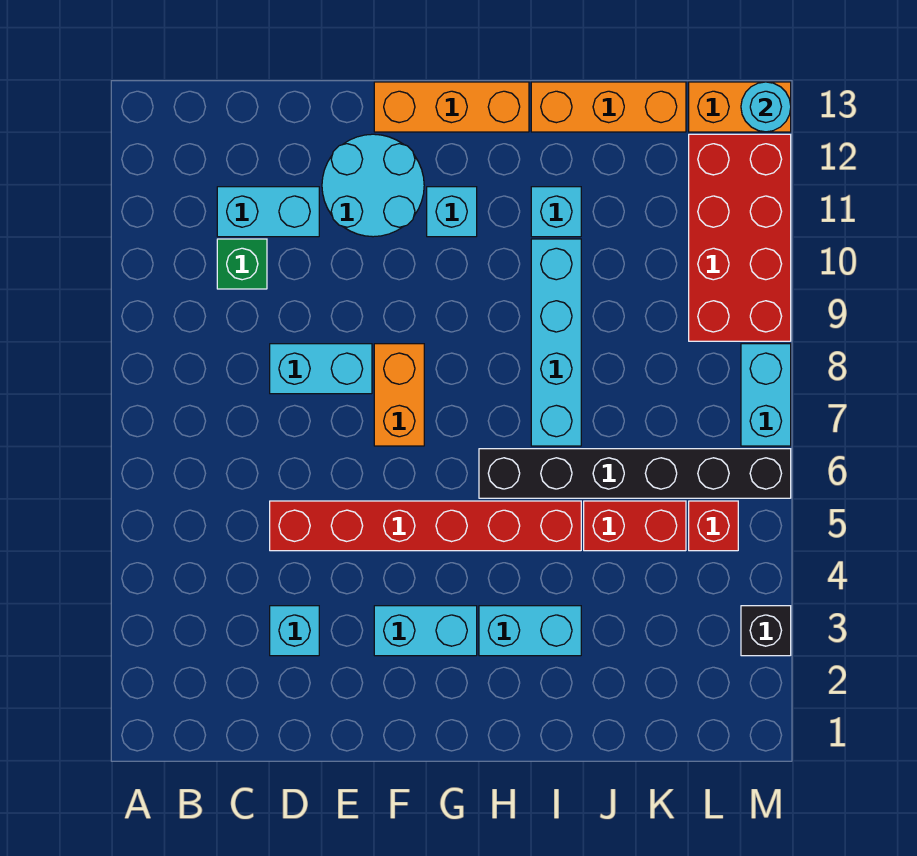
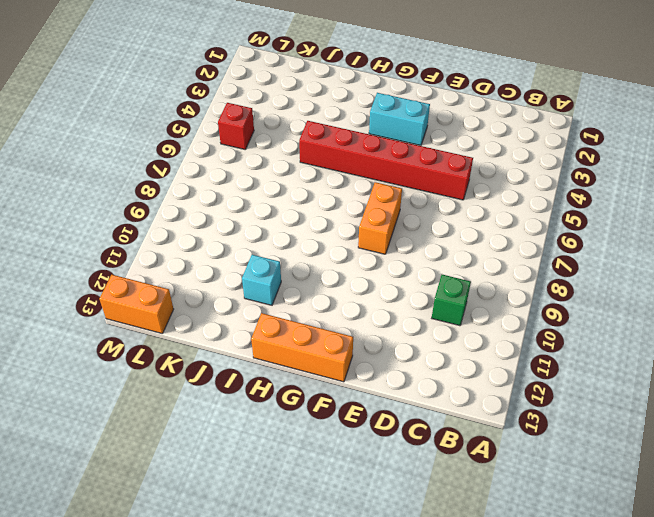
none -> cyan brick C11:D11 level 1
none -> cyan brick D3 level 1
none -> cyan brick D8:E8 level 1

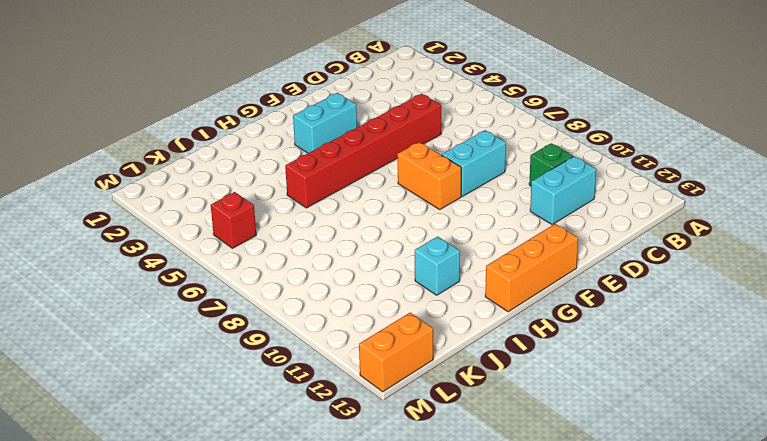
none -> cyan brick D3 level 1
none -> cyan round brick E11:F12 level 1
none -> cyan brick G11 level 1

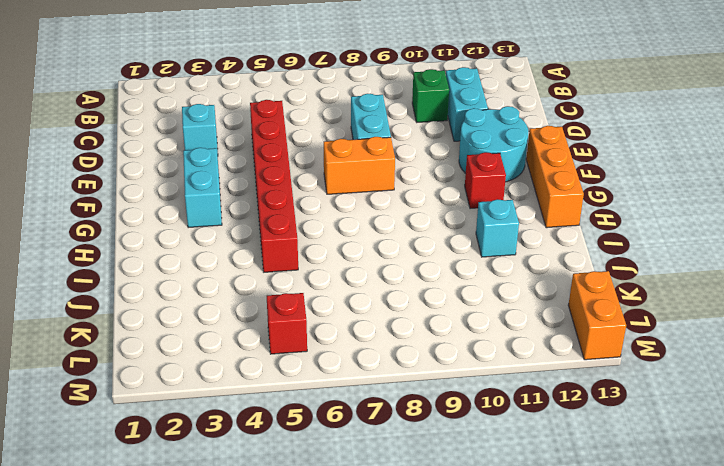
red brick G11 level 1 -> cyan brick G11 level 1
none -> cyan brick H3:I3 level 1
none -> black brick H6:M6 level 1
none -> cyan brick I7:I10 level 1

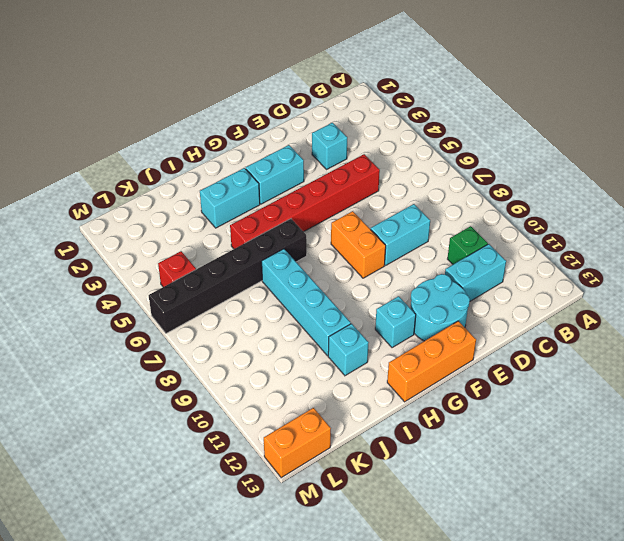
none -> orange brick I13:K13 level 1
none -> red brick J5:K5 level 1
none -> red brick L9:M12 level 1

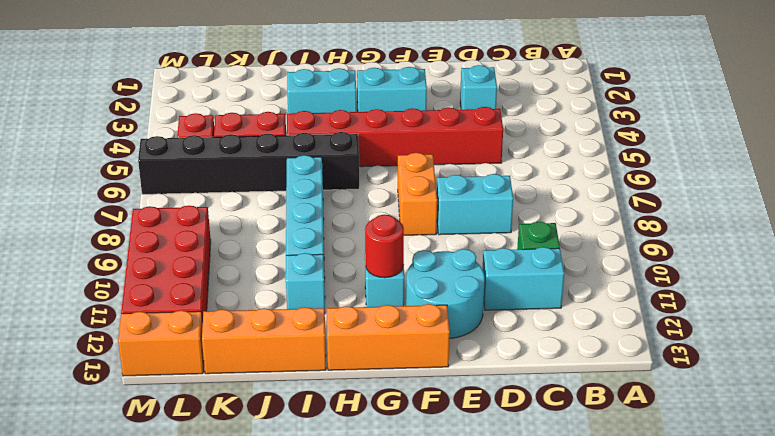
red round brick G11 level 2 -> none
none -> black brick M3 level 1
none -> cyan brick M7:M8 level 1
none -> cyan round brick M13 level 2

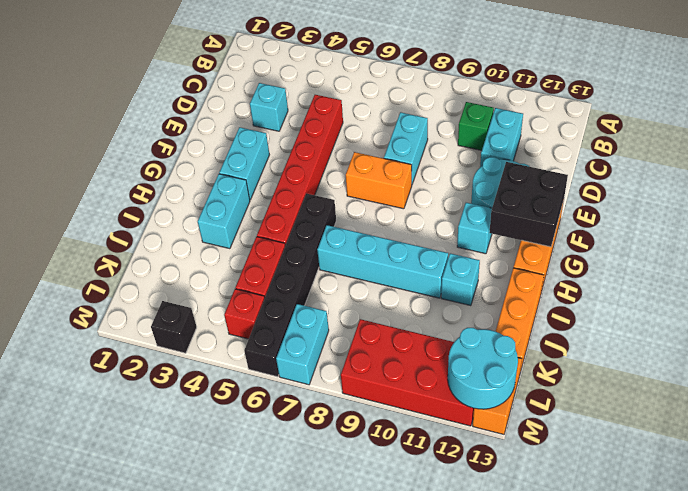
black brick F12:G13 level 2 -> none
cyan brick L7:M7 level 1 -> cyan brick M7:M8 level 1
cyan round brick L12:M13 level 2 -> cyan round brick M13 level 2

